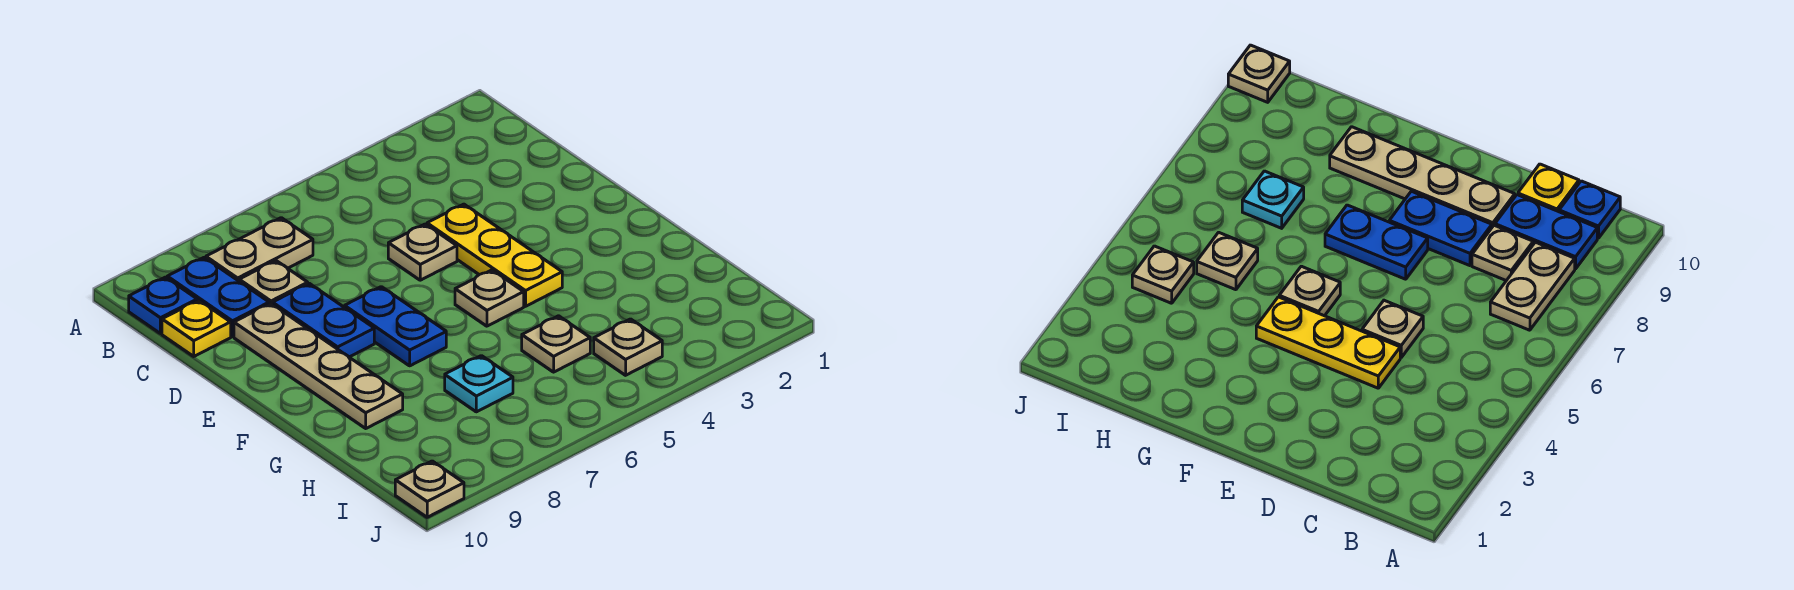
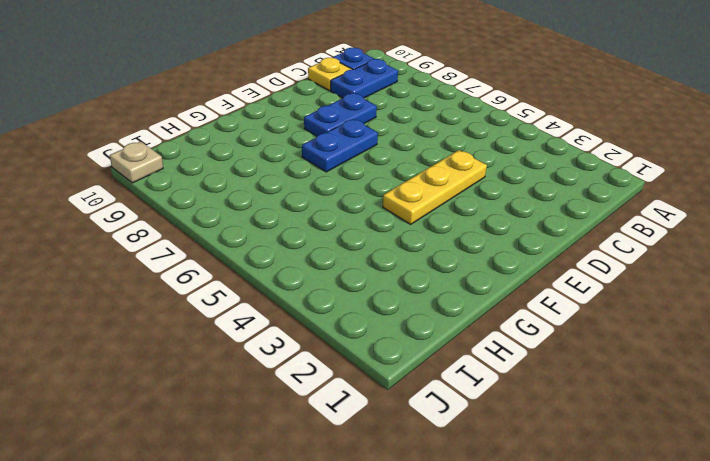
none -> tan plate B7:B8 level 1
none -> tan plate C8 level 1
none -> tan plate D5 level 1

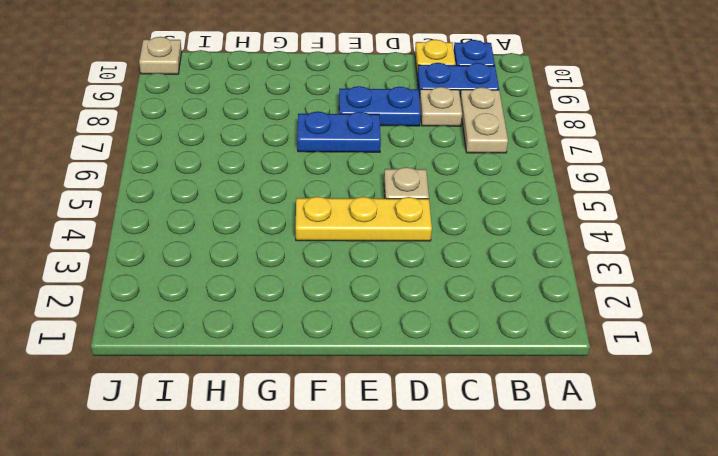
none -> tan plate D9:G9 level 1
none -> tan plate F5 level 1
none -> tan plate H5 level 1

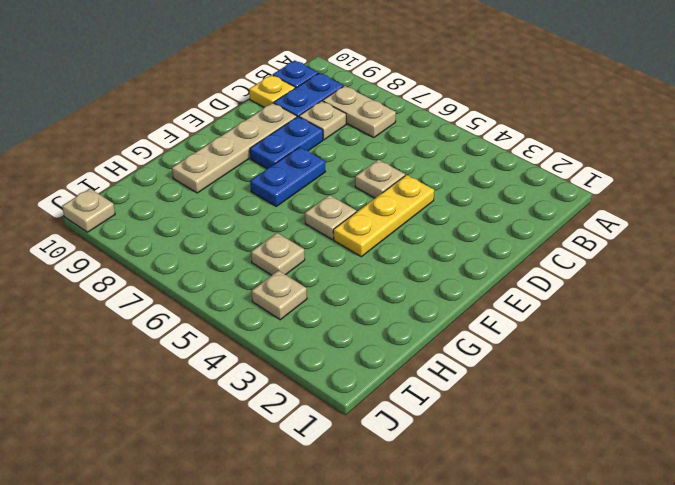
none -> cyan plate H7 level 1

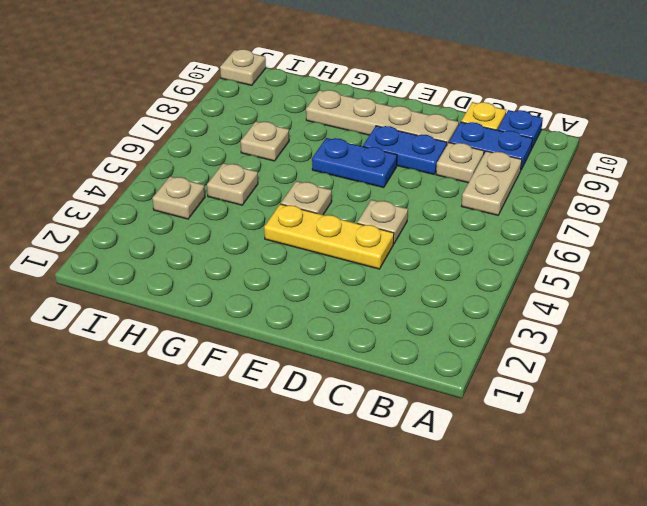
tan plate H7 level 1 -> cyan plate H7 level 1

